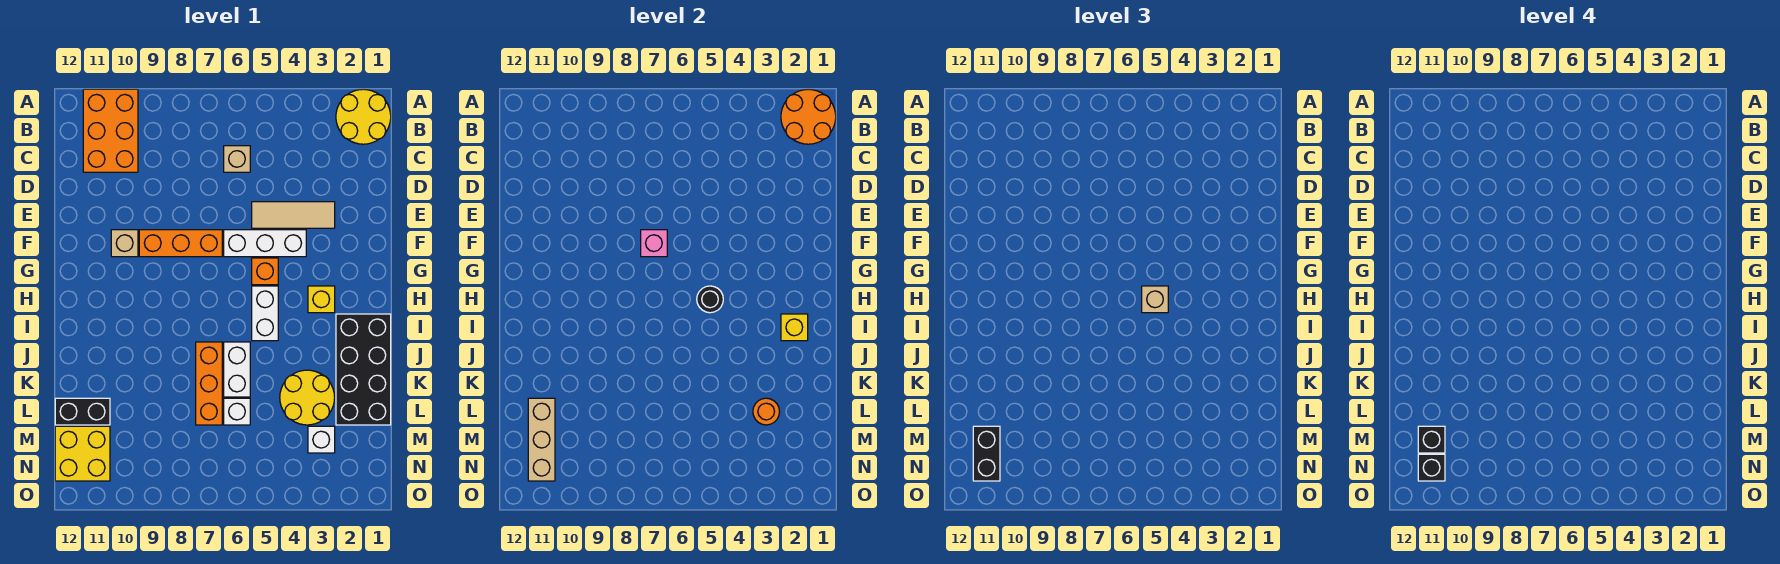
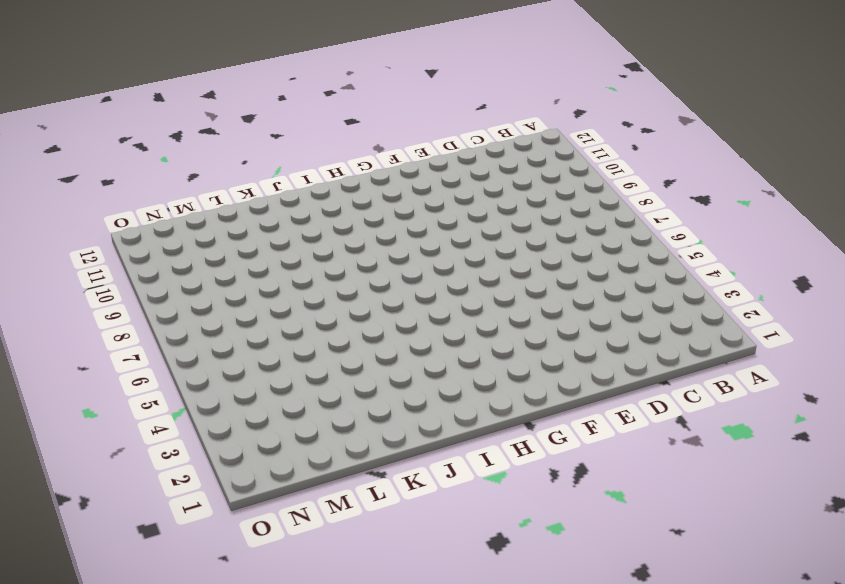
none -> yellow round brick A1:B2 level 1
none -> orange brick A10:C11 level 1
none -> tan brick C6 level 1

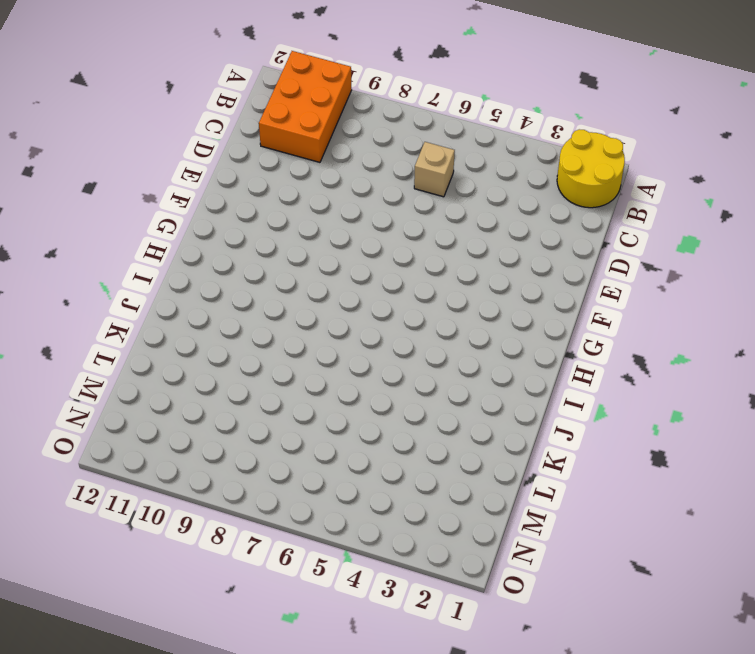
none -> tan tile E3:E5 level 1
none -> white brick F4:F6 level 1
none -> orange brick F7:F9 level 1

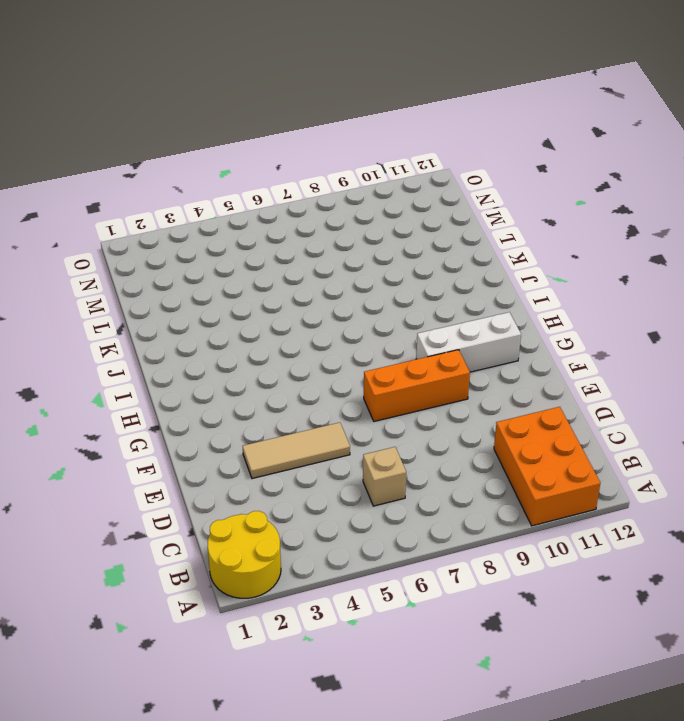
white brick G9:G11 level 1 -> white brick F4:F6 level 1
none -> tan brick F10 level 1
none -> orange brick G5 level 1
none -> yellow brick H3 level 1

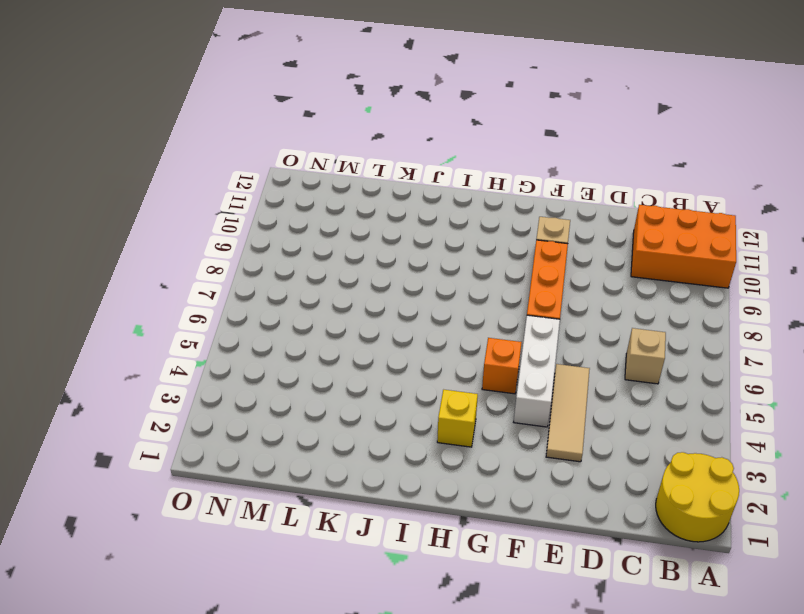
none -> white brick H5:I5 level 1
none -> black brick I1:L2 level 1
none -> white brick J6:K6 level 1

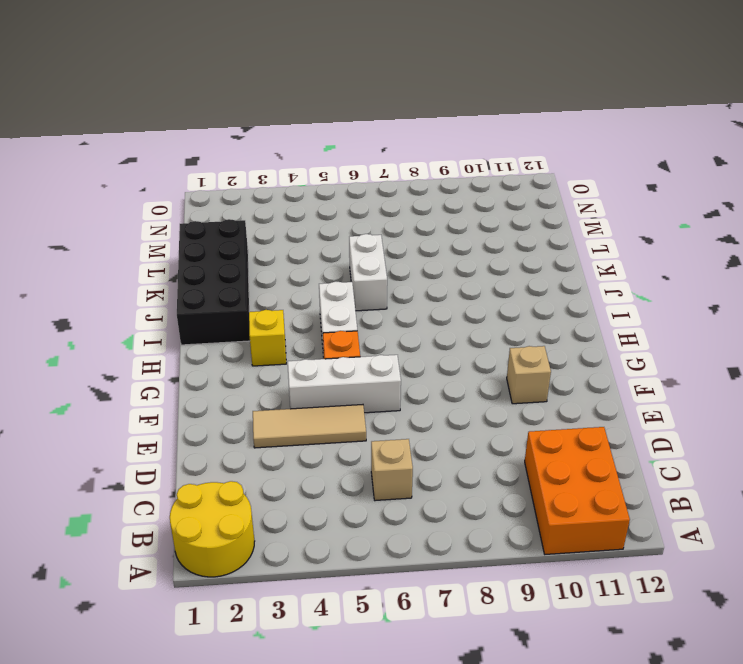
none -> orange brick F7:F9 level 1
none -> orange brick J7:L7 level 1
none -> yellow round brick K3:L4 level 1

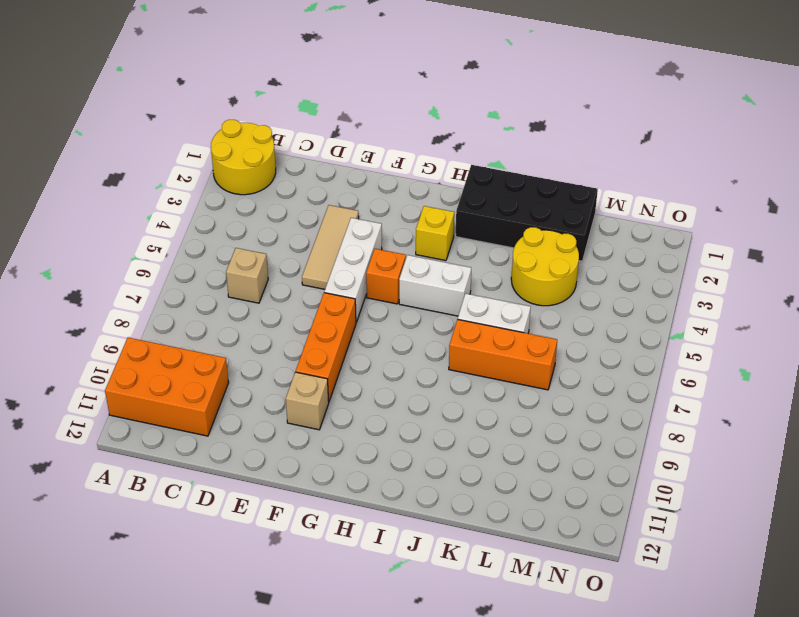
none -> white brick L6 level 1
none -> black brick L11:L12 level 1
none -> white brick M3 level 1

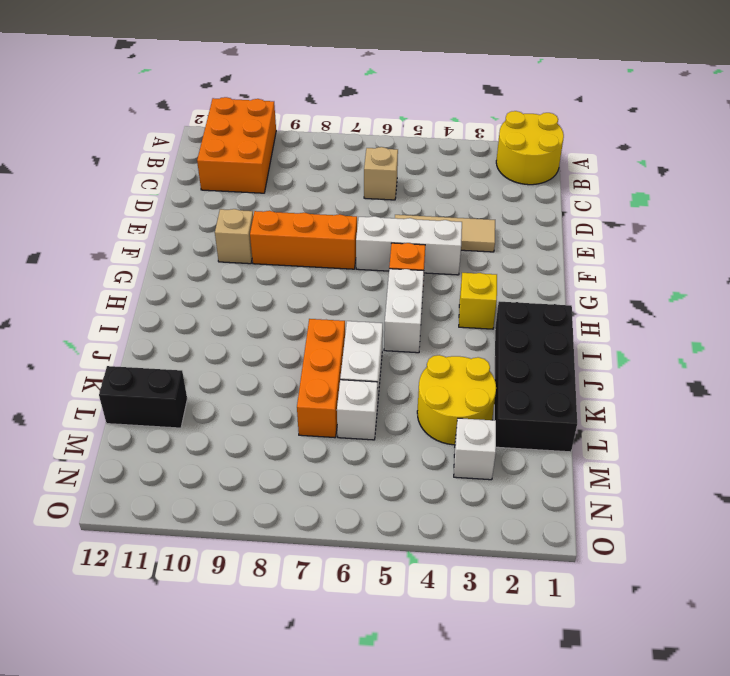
none -> yellow brick M11:N12 level 1
none -> orange round brick A1:B2 level 2
none -> pink brick F7 level 2

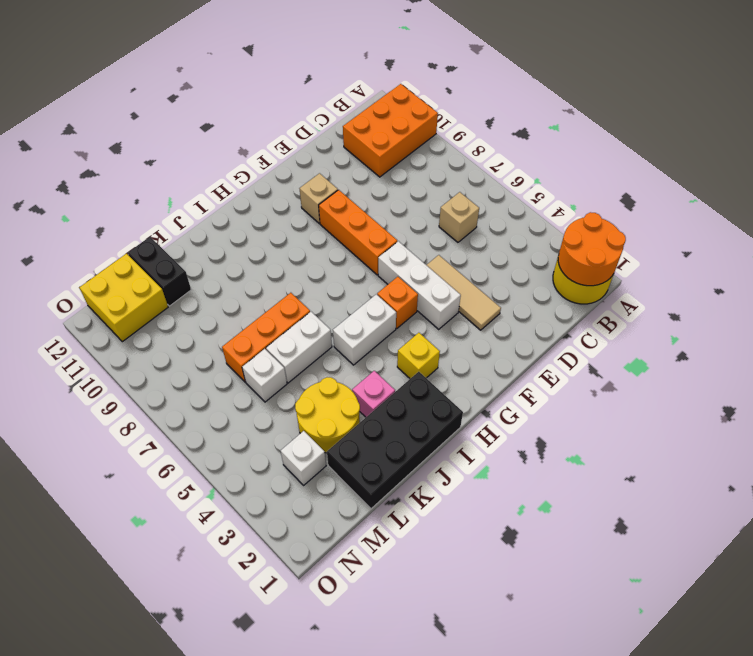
pink brick J3 level 1 -> pink brick F7 level 2
none -> black round brick H5 level 2
none -> yellow brick I2 level 2
none -> orange round brick L3 level 2

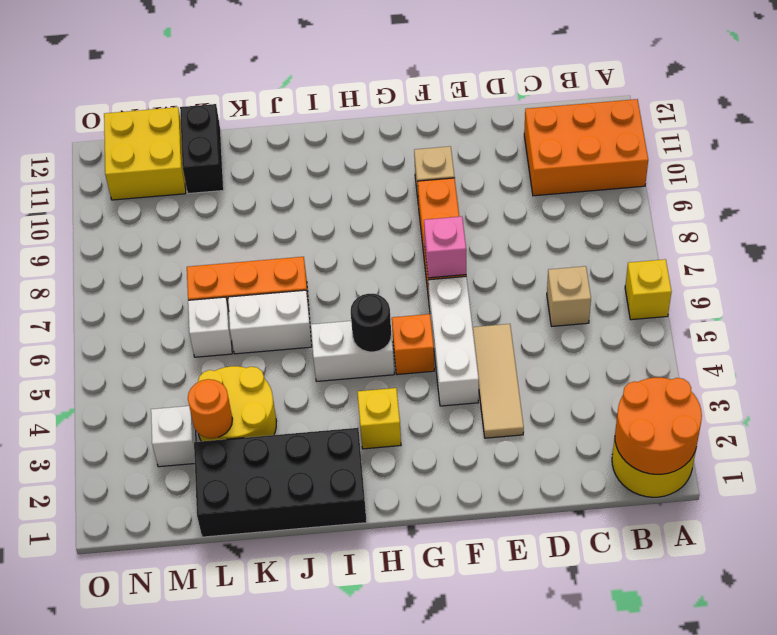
yellow brick A6 level 1 -> yellow brick I2 level 2
none -> tan brick L11:N11 level 2
none -> tan brick H5 level 3
none -> black brick M11:N11 level 3

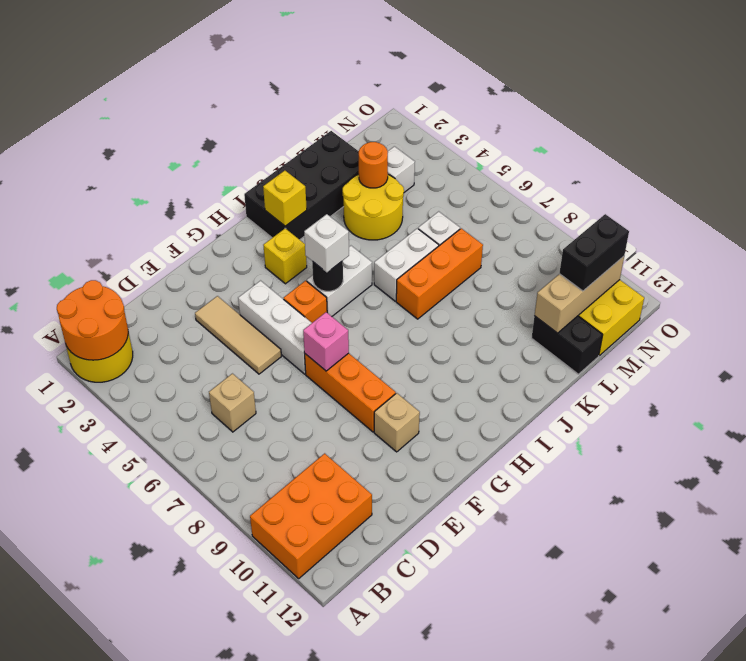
white brick H5 level 3 -> tan brick H5 level 3
none -> black brick M11 level 4
none -> black brick N11 level 4

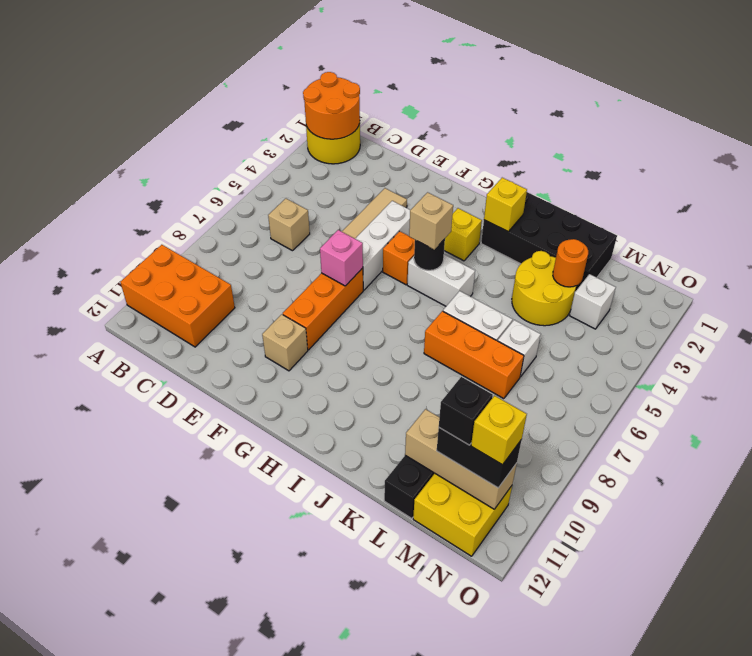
yellow brick N11 level 4 -> black brick N11 level 4

